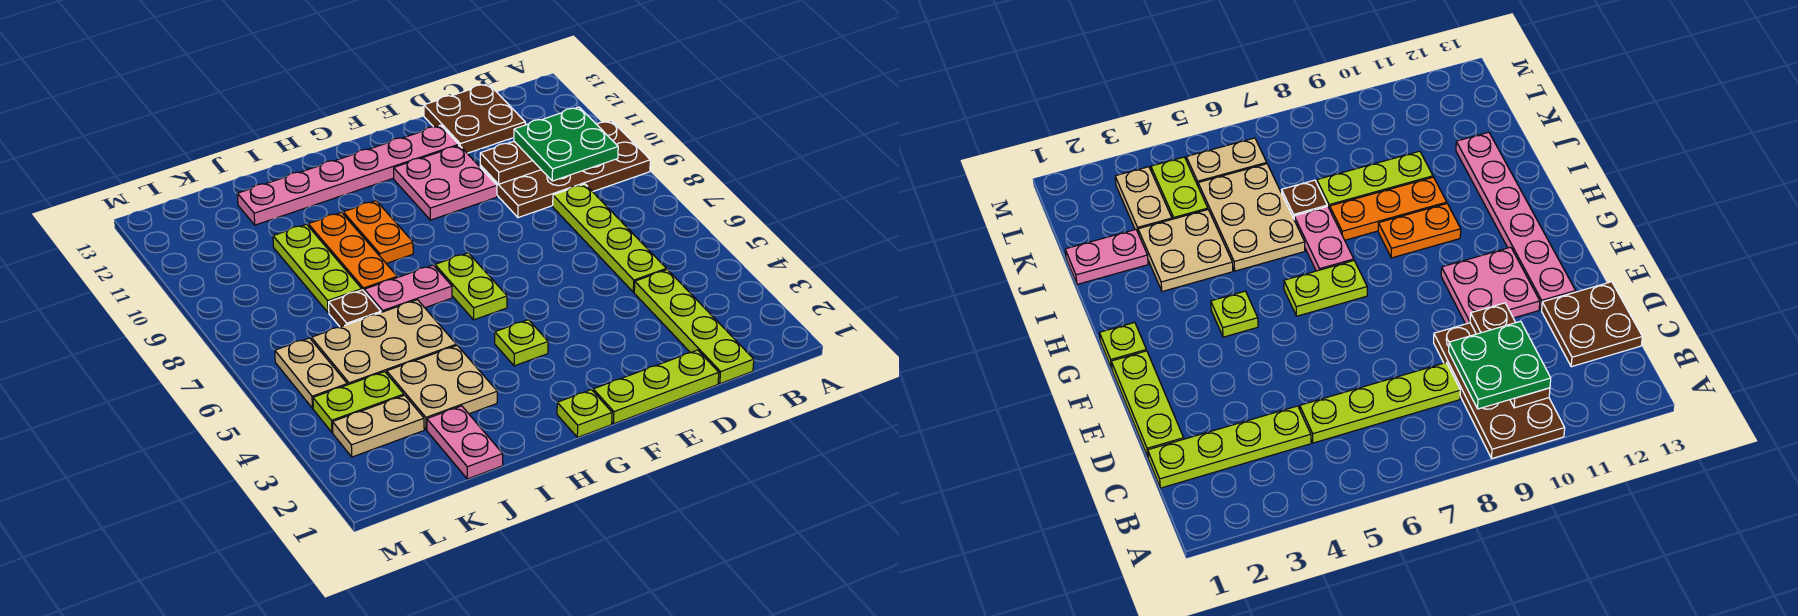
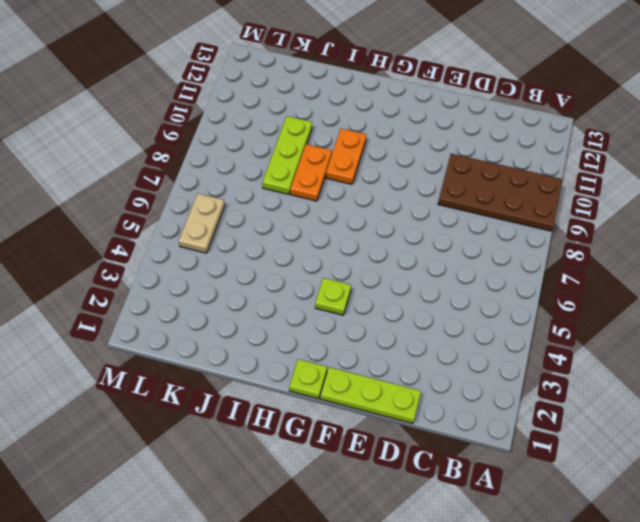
orange plate I8:I9 level 1 -> orange plate I8:I10 level 1
none -> lime plate C1:C4 level 1
none -> lime plate C5:C8 level 1
none -> brown plate C12:D13 level 1

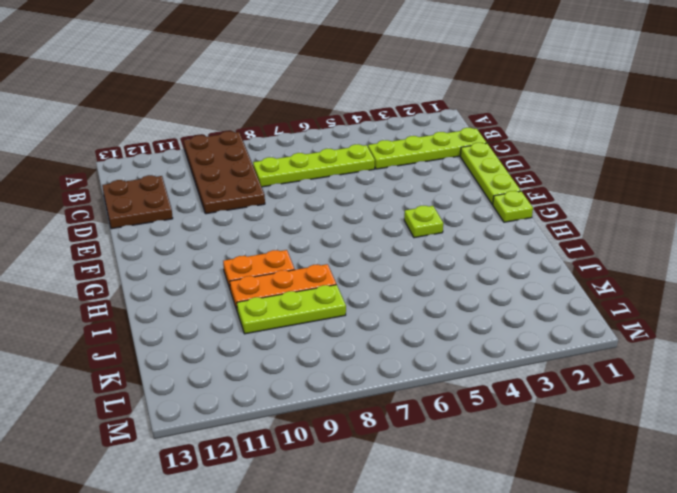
none -> pink plate E10:F11 level 1
none -> pink plate E12:J12 level 1
none -> lime plate G6:G7 level 1

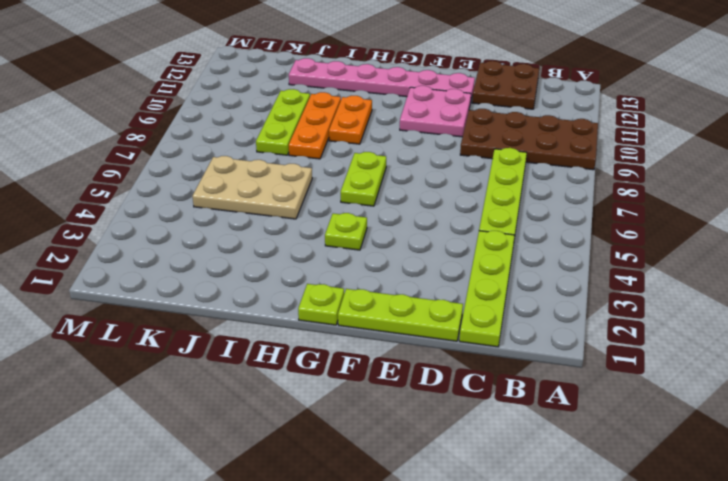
none -> pink plate H7:I7 level 1
none -> tan plate I3:J4 level 1
none -> pink plate J1:J2 level 1

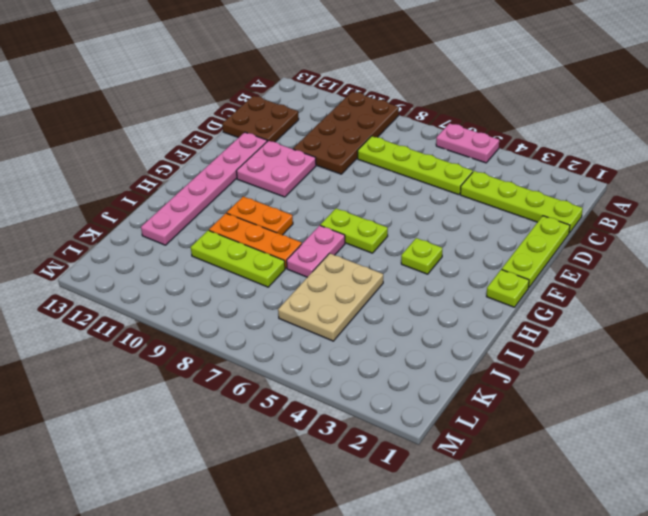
pink plate A5:A6 level 1 -> pink plate J1:J2 level 1
none -> tan plate I3:J4 level 1
none -> brown plate J7 level 1
none -> tan plate K3:L3 level 1

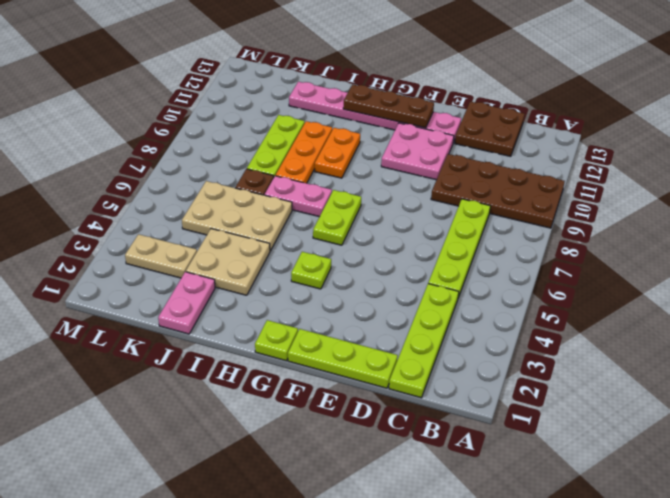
brown plate F12:H12 level 2 -> brown plate B10:D10 level 2
none -> lime plate K4:L4 level 1
none -> tan plate L5:L6 level 1
none -> green plate B9:C10 level 3

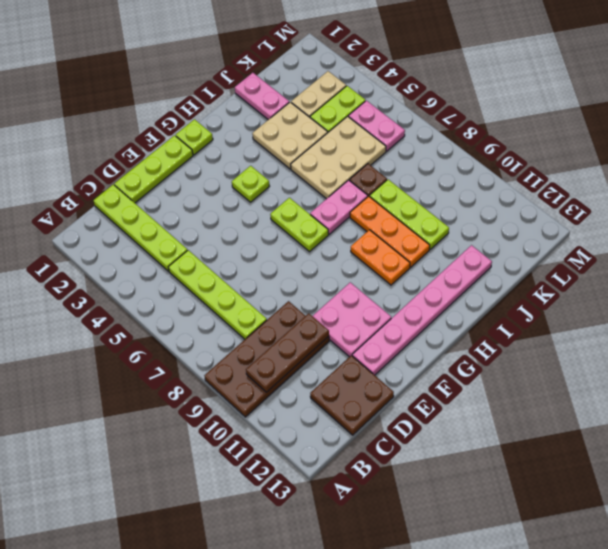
pink plate L5:L6 level 1 -> tan plate L5:L6 level 1
none -> green plate B9:C10 level 3

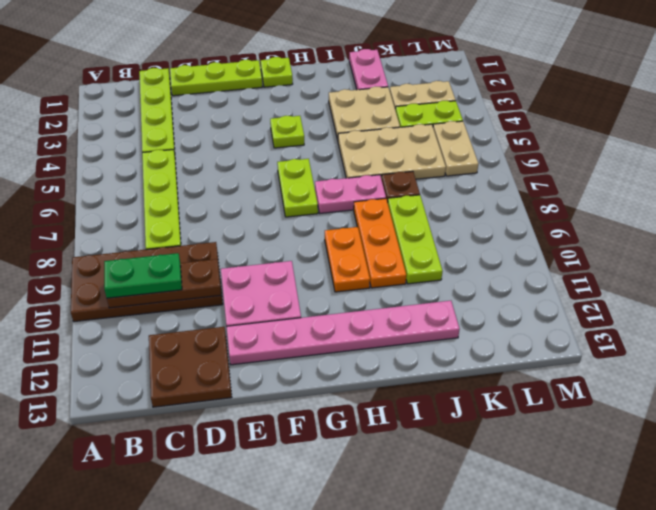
green plate B10:C10 level 3 -> green plate B9:C10 level 3

